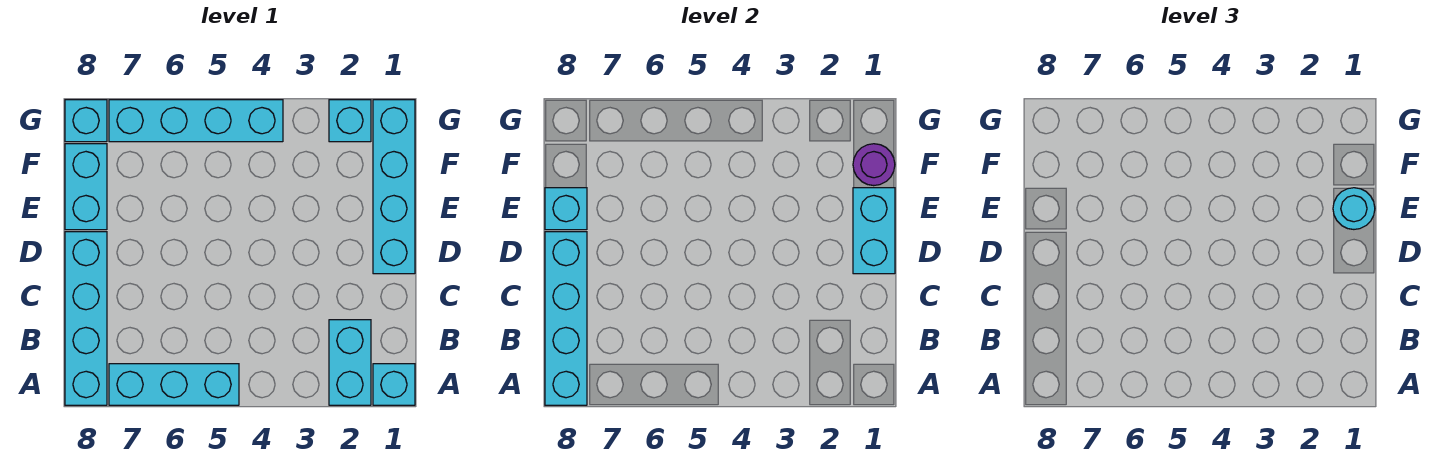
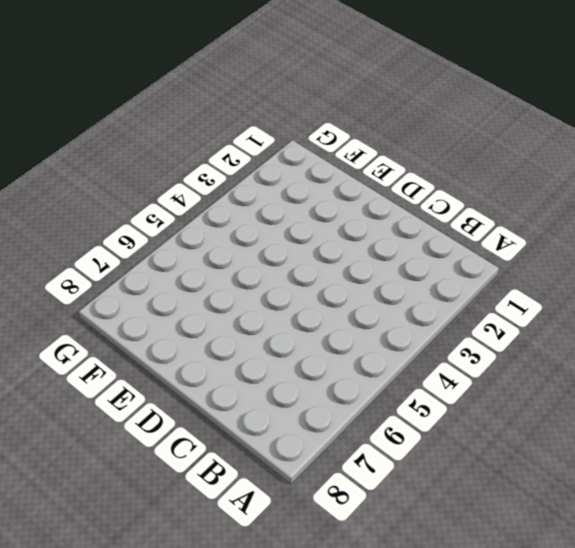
none -> cyan brick A1 level 1
none -> cyan brick A2:B2 level 1
none -> cyan brick A5:A7 level 1

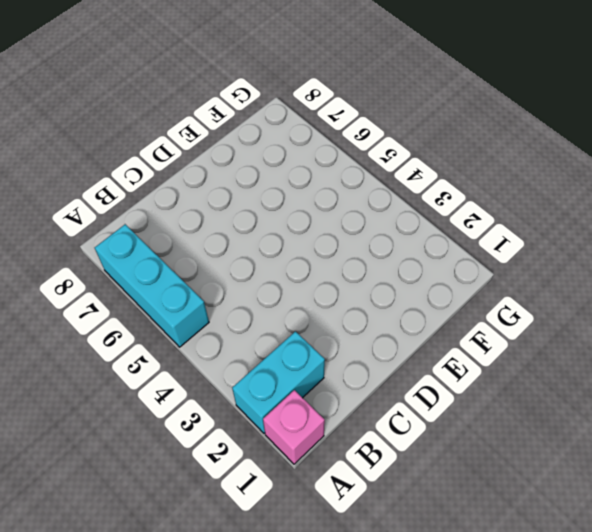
pink brick A1 level 1 -> cyan brick A1 level 1
none -> cyan brick A8:D8 level 1
none -> cyan brick D1:G1 level 1
none -> cyan brick E8:F8 level 1

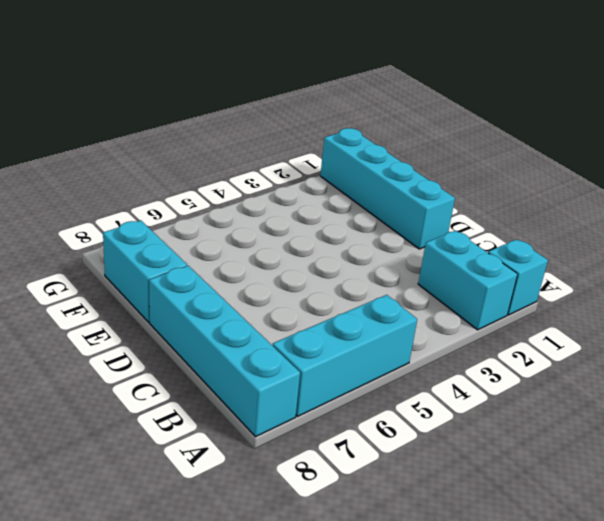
none -> cyan brick G2 level 1
none -> cyan brick G4:G7 level 1
none -> cyan brick G8 level 1

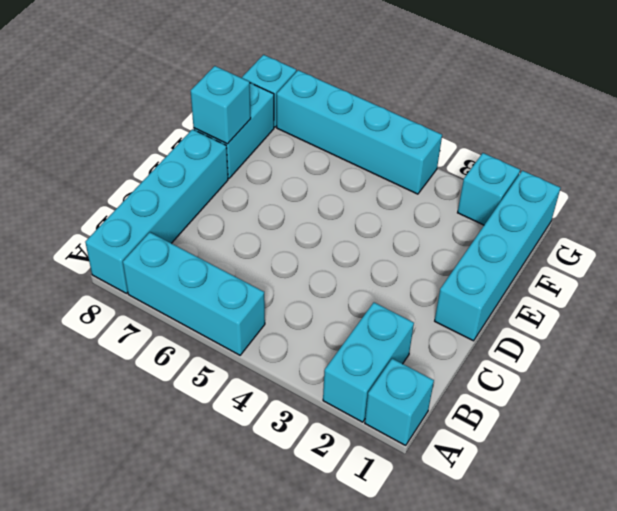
none -> cyan brick A8:D8 level 2
none -> cyan brick D1:E1 level 2
none -> purple round brick F1 level 2

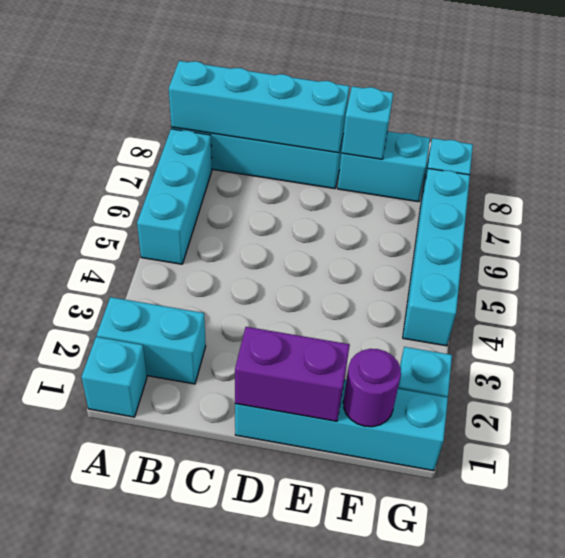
purple brick D1:E1 level 2 -> cyan brick D1:E1 level 2
none -> cyan round brick E1 level 3

